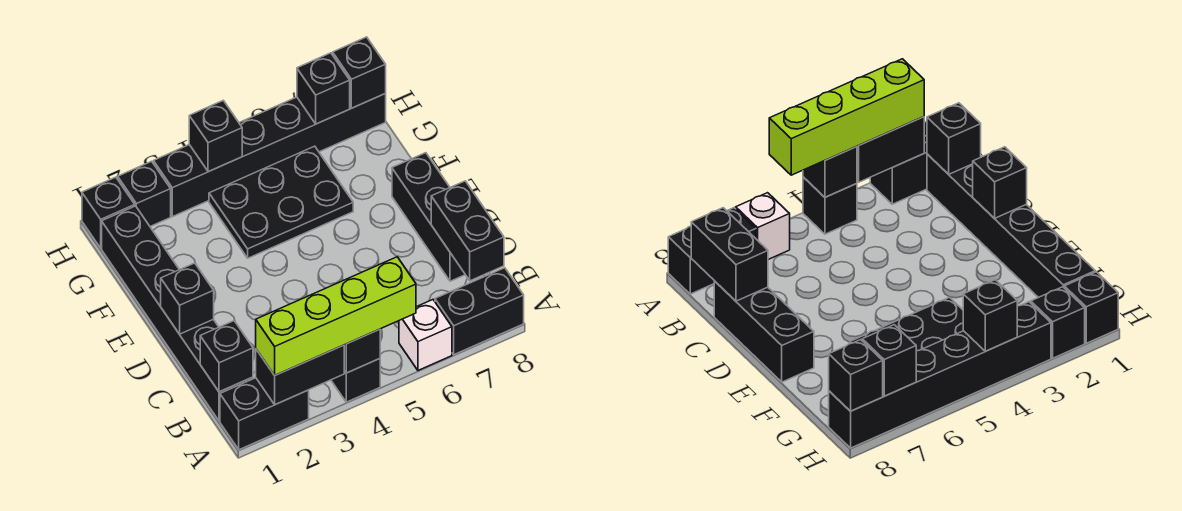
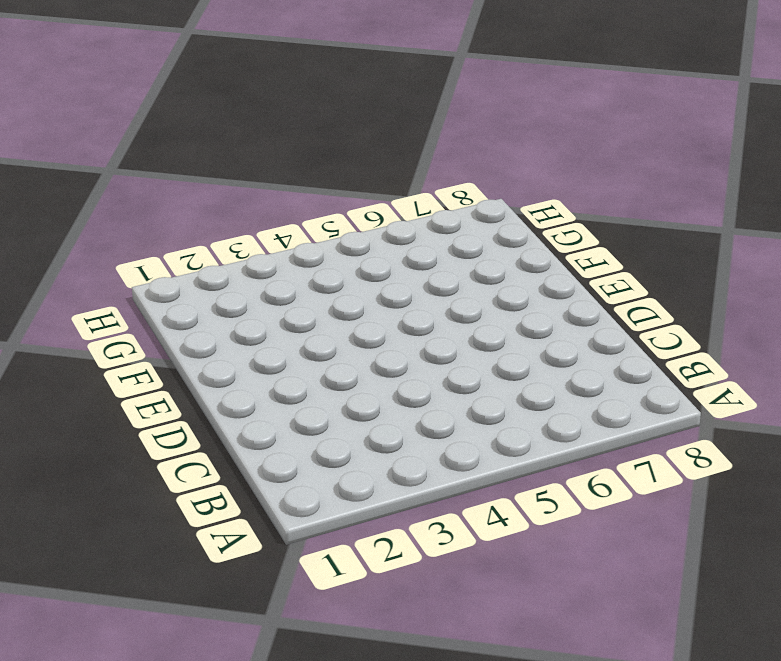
none -> black brick A1:A2 level 1
none -> black brick A4 level 1
none -> white brick A6 level 1

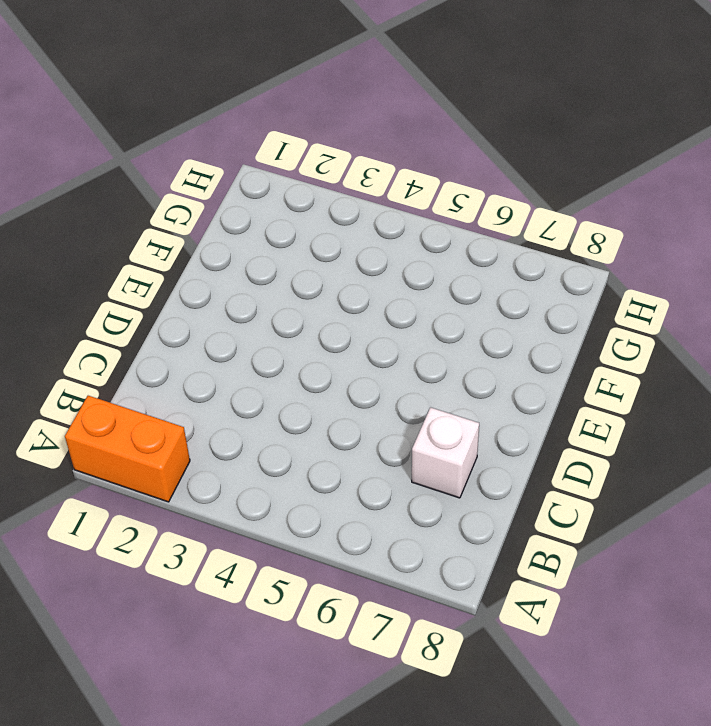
orange brick A1:A2 level 1 -> black brick A1:A2 level 1
white brick C7 level 1 -> white brick A6 level 1
none -> black brick A4 level 1
none -> black brick A7:A8 level 1
none -> black brick B1:G1 level 1

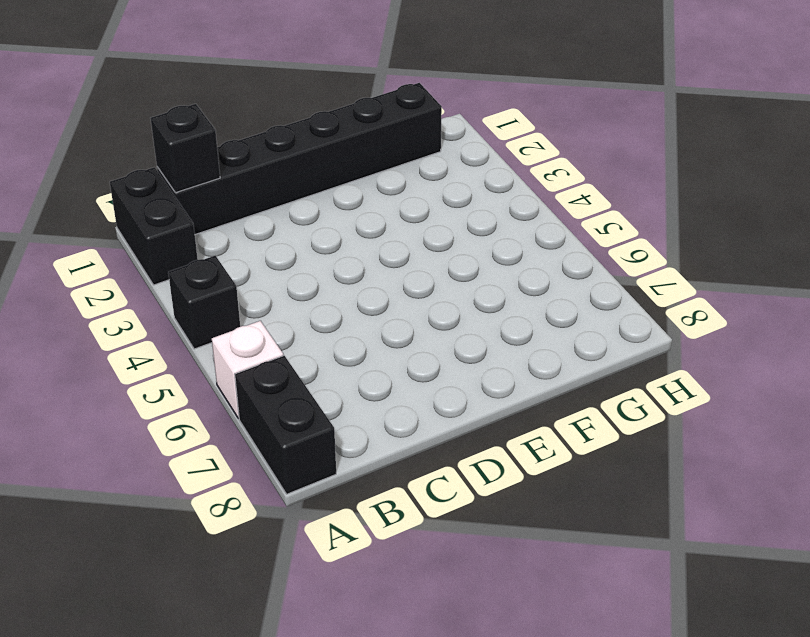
none -> black brick C8:E8 level 1
none -> black plate F4:G6 level 1
none -> black brick H1 level 1

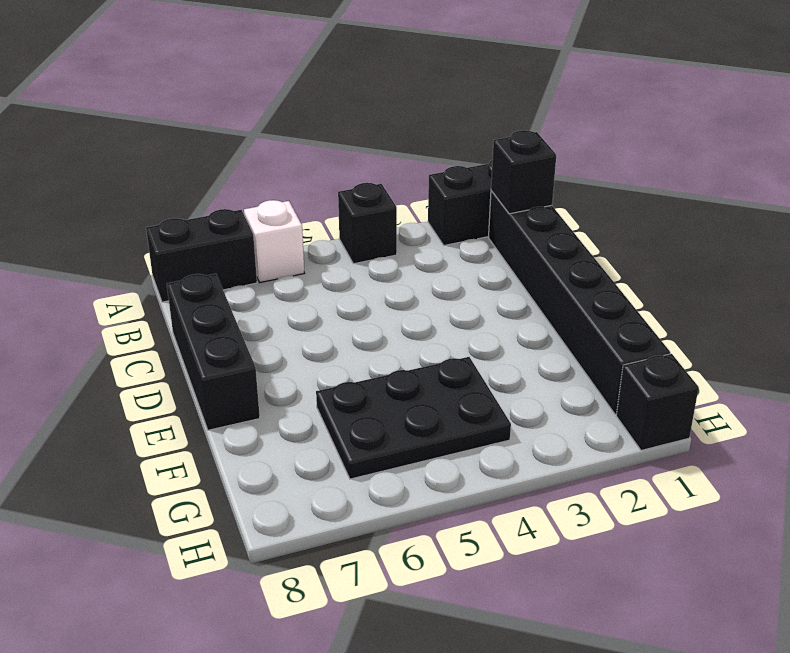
none -> black brick H2 level 1
none -> black brick H3:H8 level 1
none -> black brick A2:A3 level 2

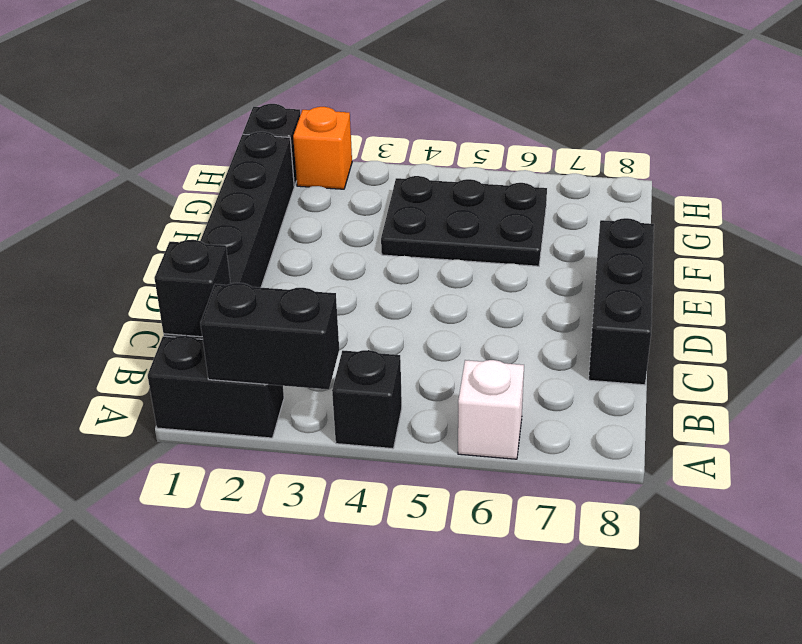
orange brick H2 level 1 -> black brick H2 level 1
none -> black brick A7:A8 level 1
none -> black brick H3:H8 level 1
none -> black brick A4 level 2

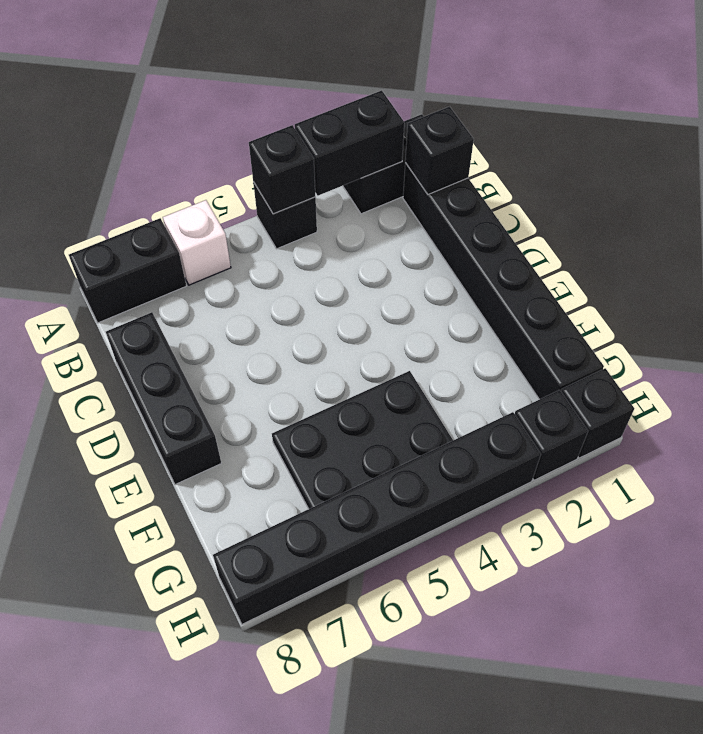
none -> black brick B8:C8 level 2
none -> black brick D1 level 2
none -> black brick H4 level 2

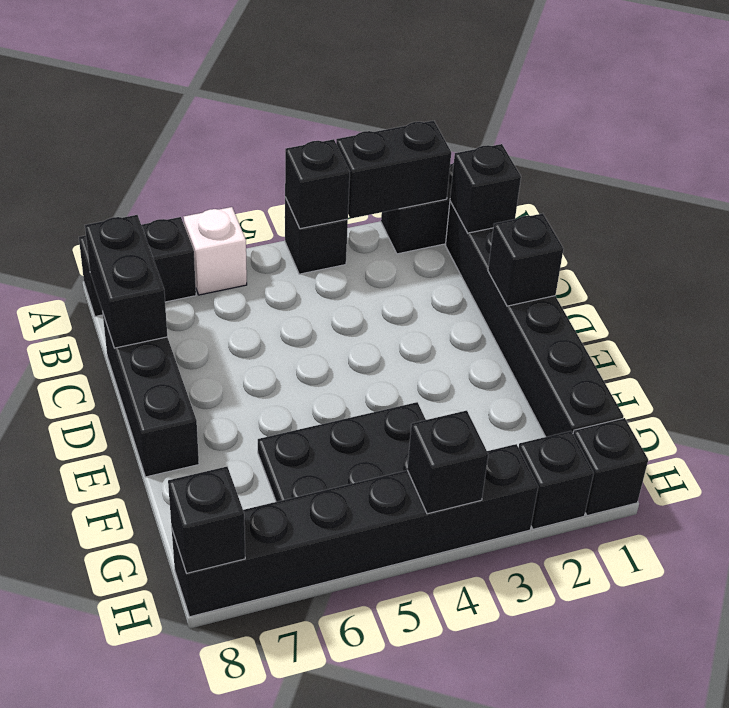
none -> black brick H7 level 2
none -> lime brick A2:A5 level 3

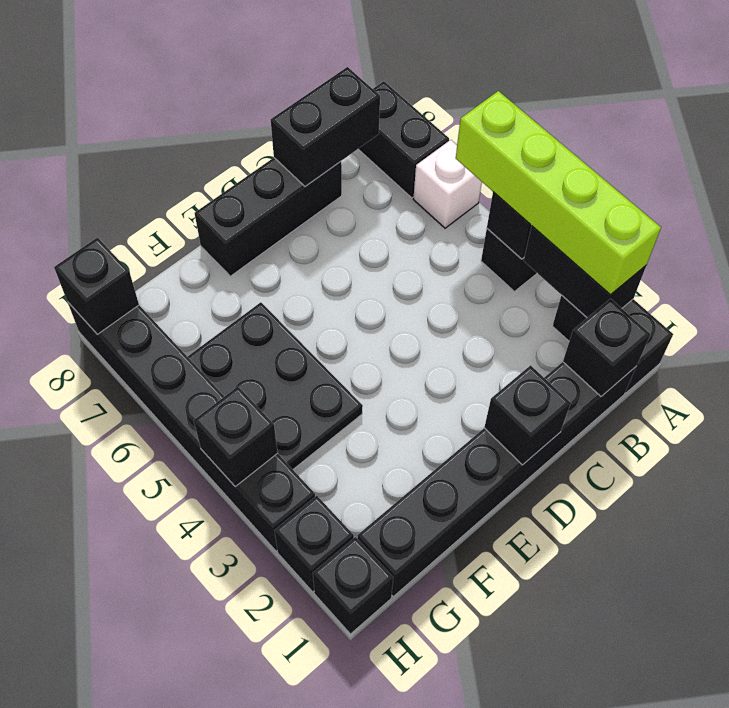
none -> black brick H7 level 2

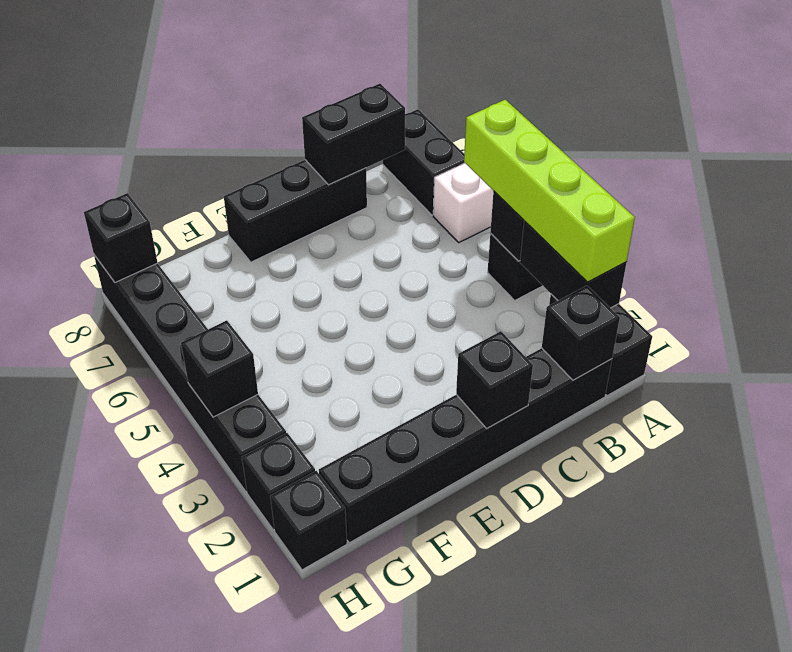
none -> black plate F4:G6 level 1
none -> black brick H7 level 2

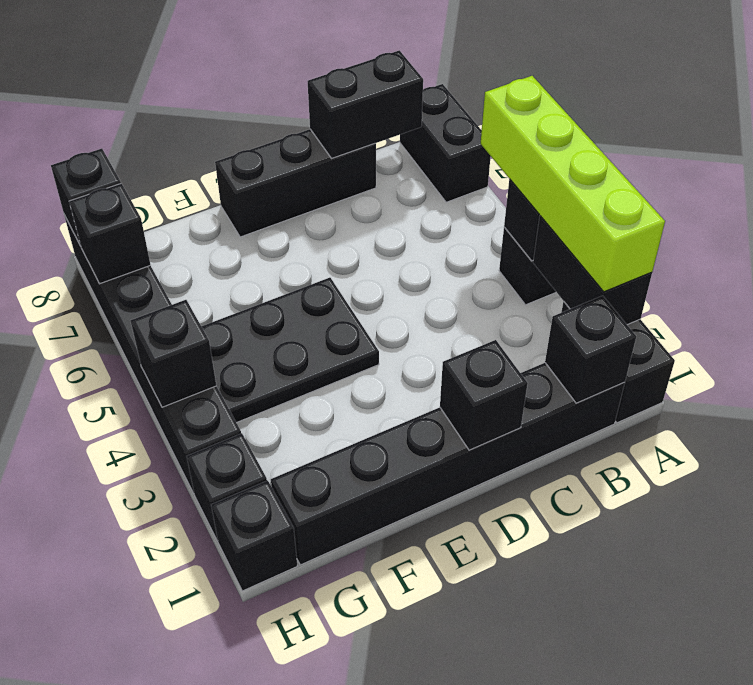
black plate E4:G5 level 1 -> black plate F4:G6 level 1
none -> white brick A6 level 1

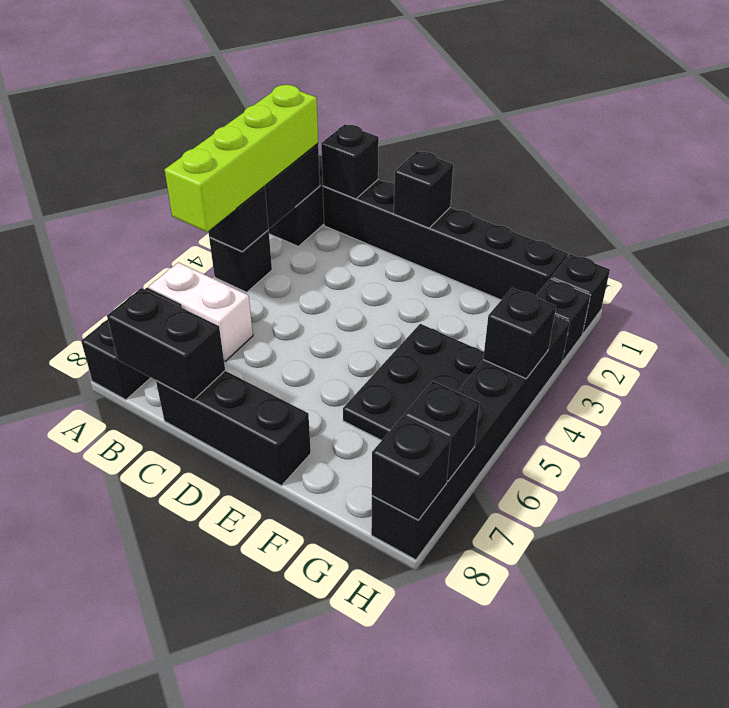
white brick A6:B6 level 1 -> white brick A6 level 1

